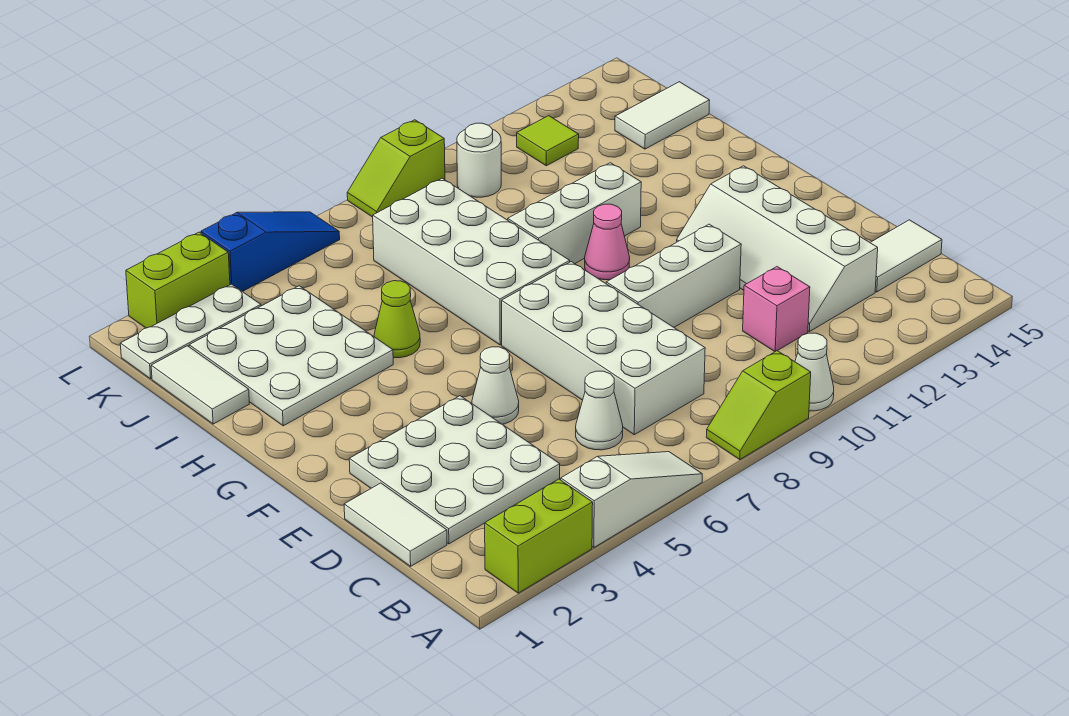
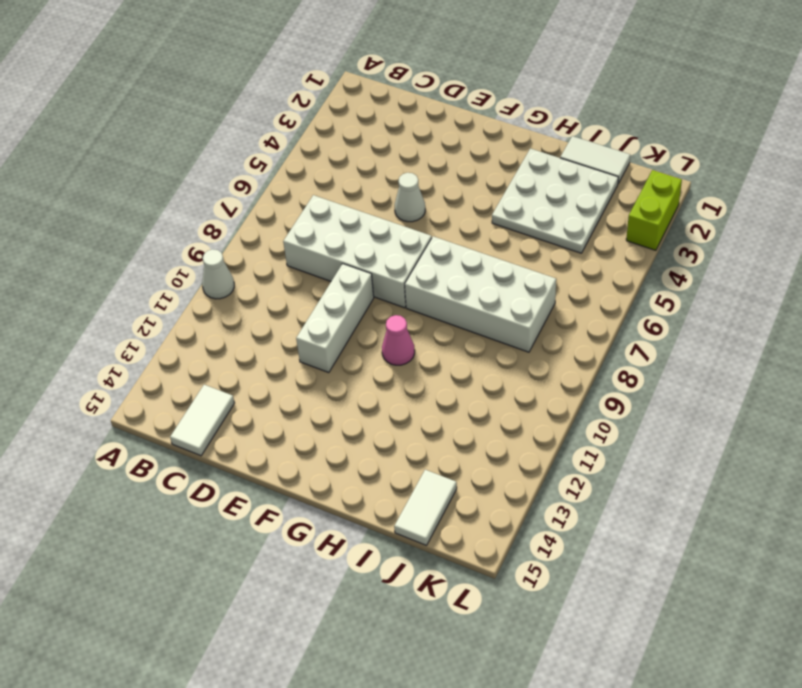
none -> lime brick A2:A3 level 1
none -> white slope A4:A6 level 1 top 4
none -> lime slope A8:A9 level 1 top 9

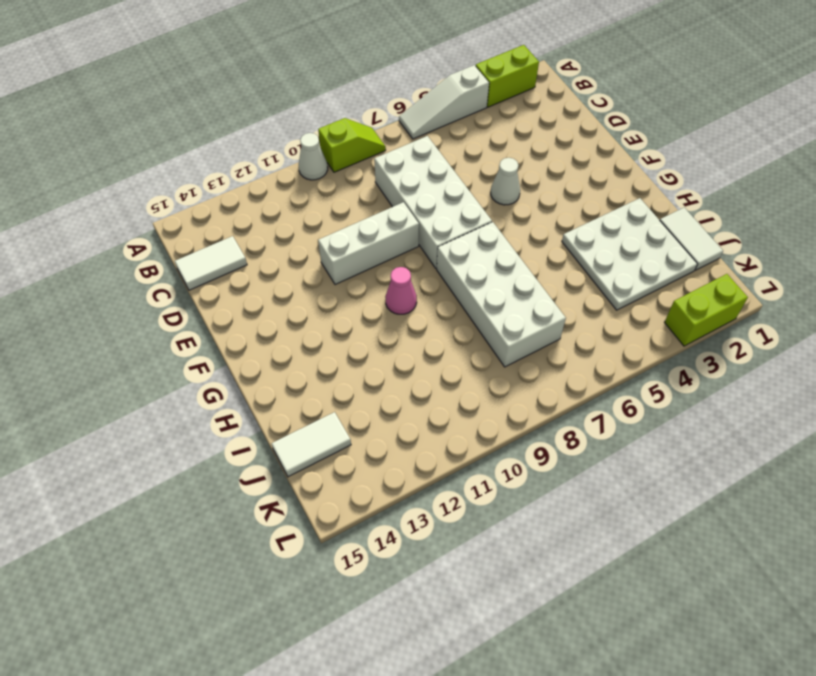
none -> white tile C1:D1 level 1
none -> white plate C2:E4 level 1
none -> white cone C6 level 1

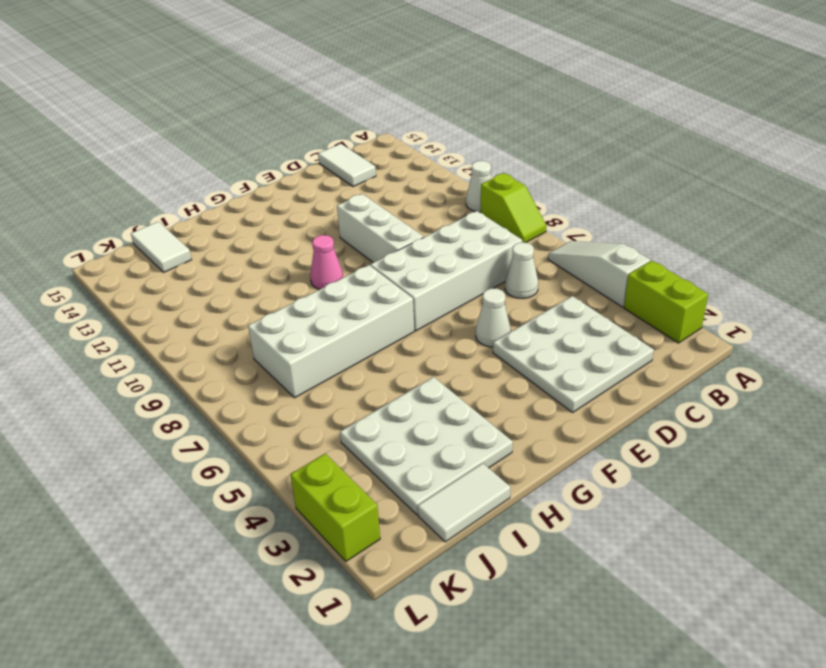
none -> white tile C1:D1 level 1
none -> pink brick C11 level 1
none -> white slope C12:F13 level 1 top 13

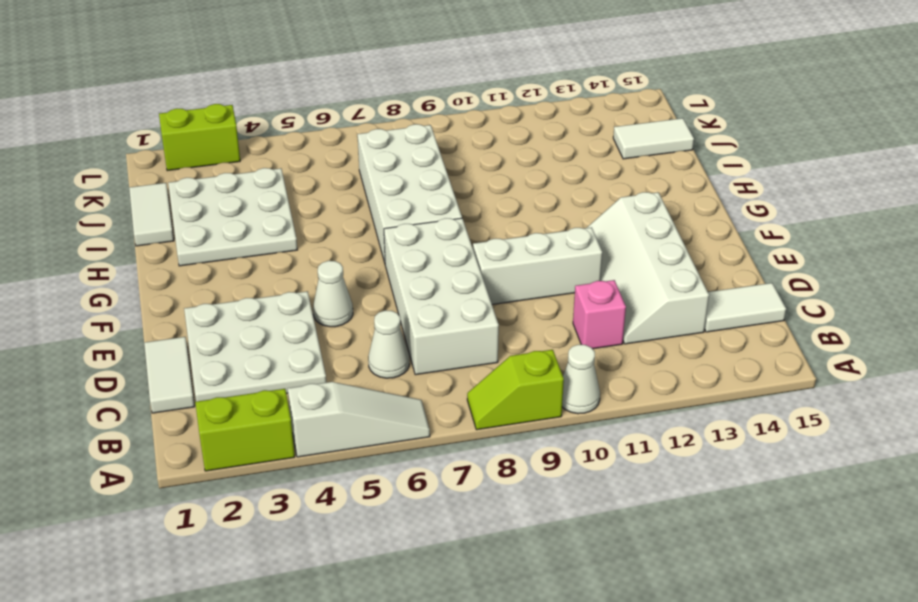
none -> pink cone G10 level 1
none -> lime cone H5 level 1
none -> white brick H9:H11 level 1

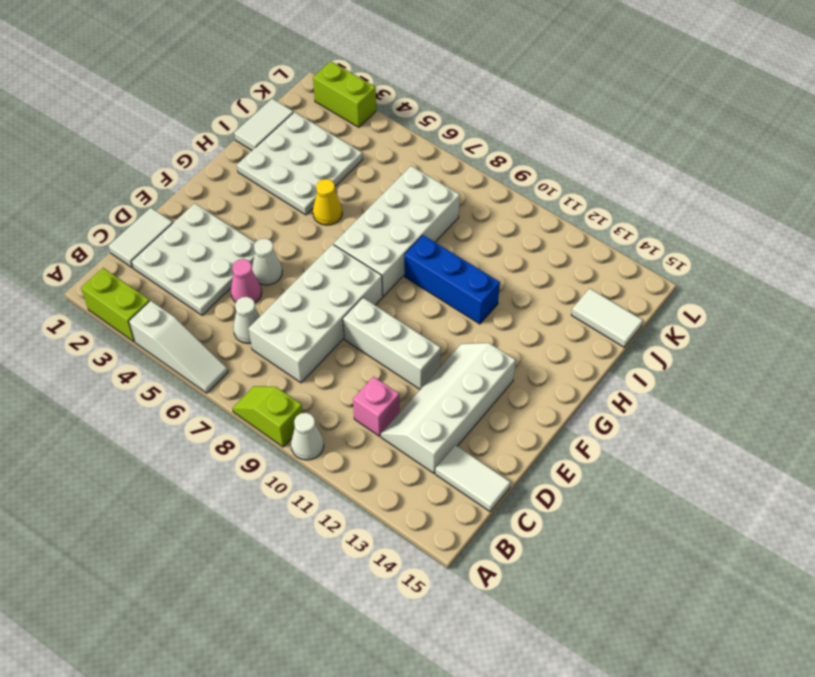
pink cone D5 level 1 -> pink cone G10 level 1
yellow cone H5 level 1 -> lime cone H5 level 1
blue brick H9:H11 level 1 -> white brick H9:H11 level 1
none -> white plate K1:K3 level 1
none -> white round brick K10 level 1
none -> lime tile K12 level 1

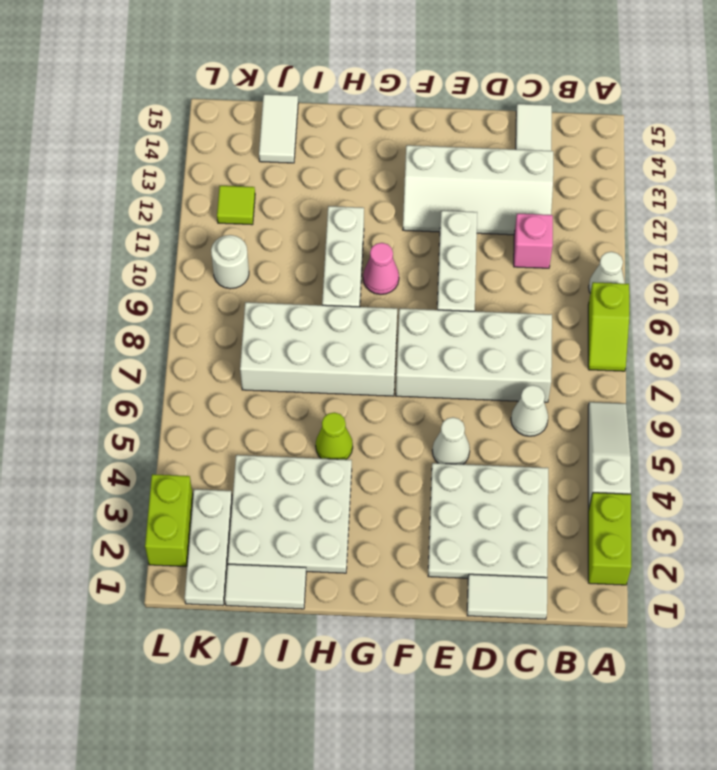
none -> blue slope L4:L6 level 1 top 4
none -> lime slope L8:L9 level 1 top 9

